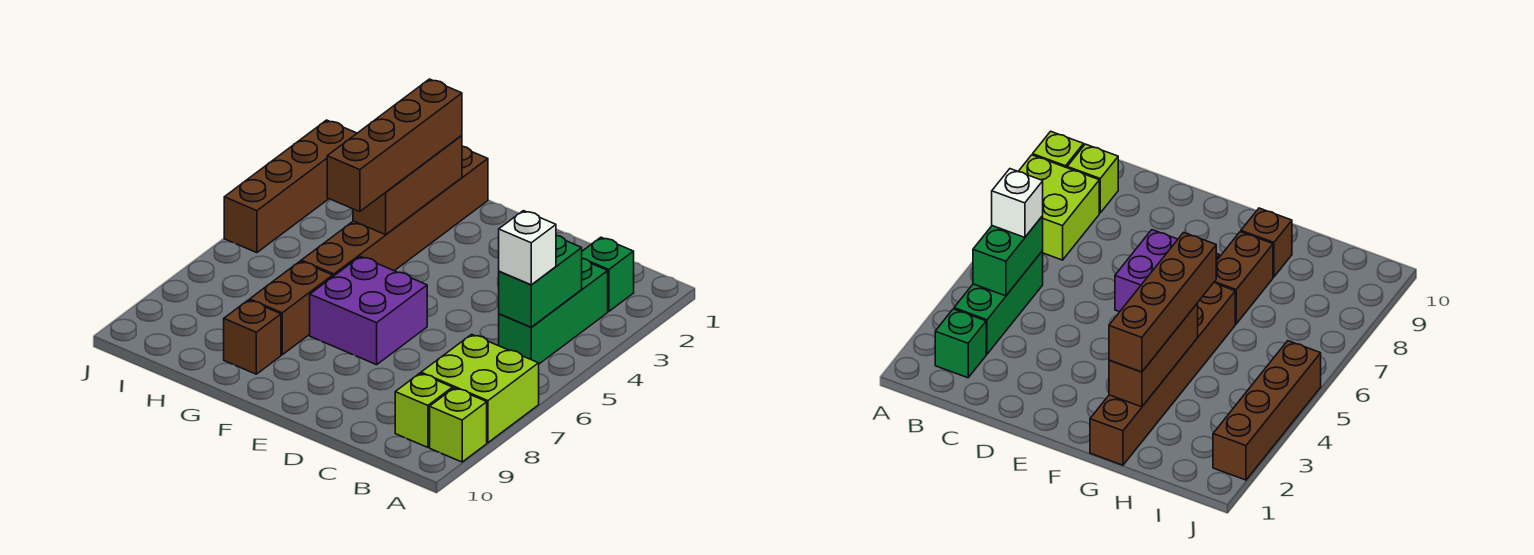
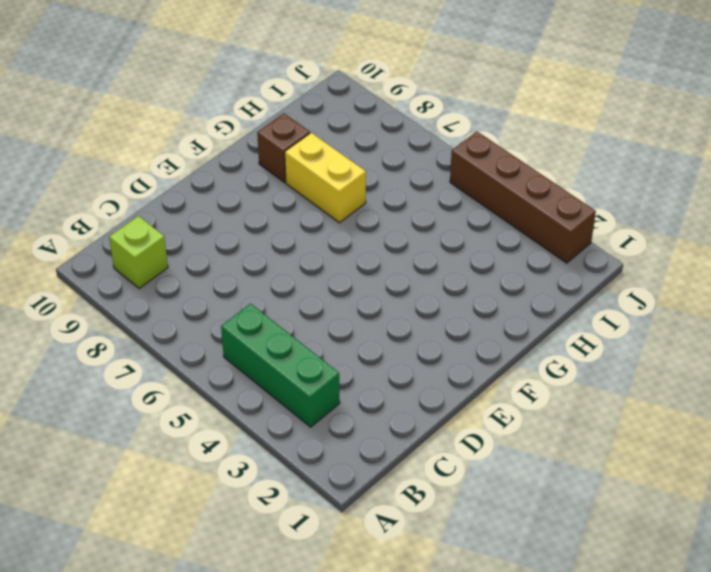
yellow brick G7:G8 level 1 -> brown brick G7:G8 level 1
none -> lime brick A7:B8 level 1
none -> lime brick A9 level 1
none -> green brick B2 level 1

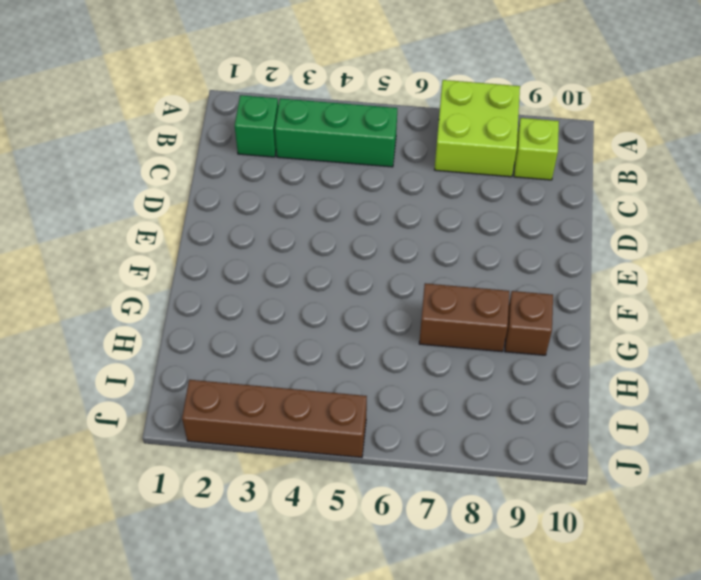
none -> lime brick A9 level 1
none -> purple brick E6:F7 level 1
none -> brown brick G1:G6 level 1

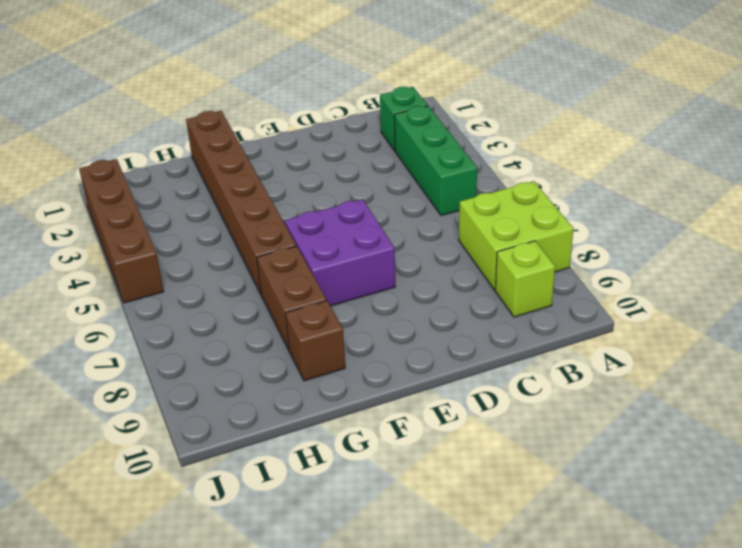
none -> lime brick A9 level 1
none -> green brick B4:B5 level 2
none -> brown brick G2:G4 level 2

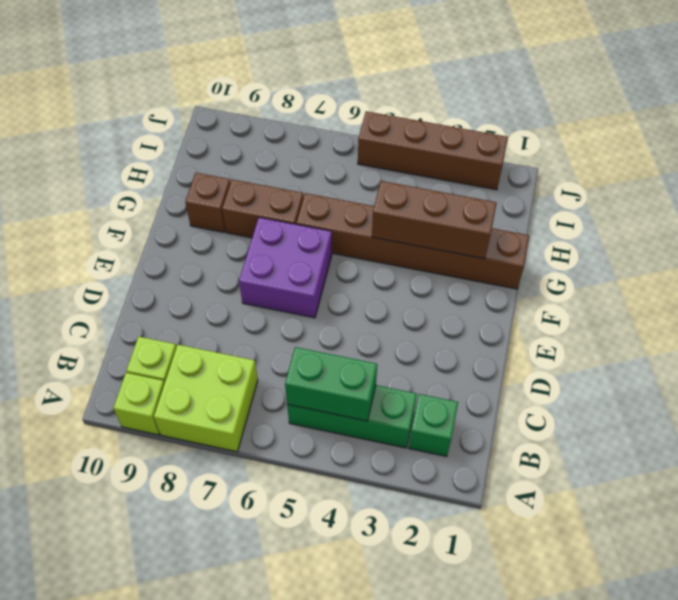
none -> white brick B5 level 3
none -> brown brick G2:G5 level 3

